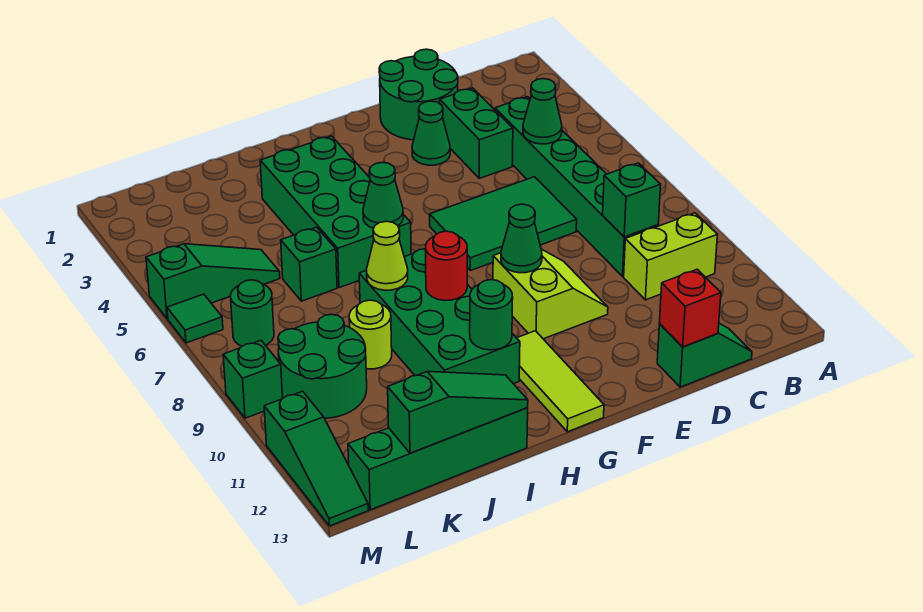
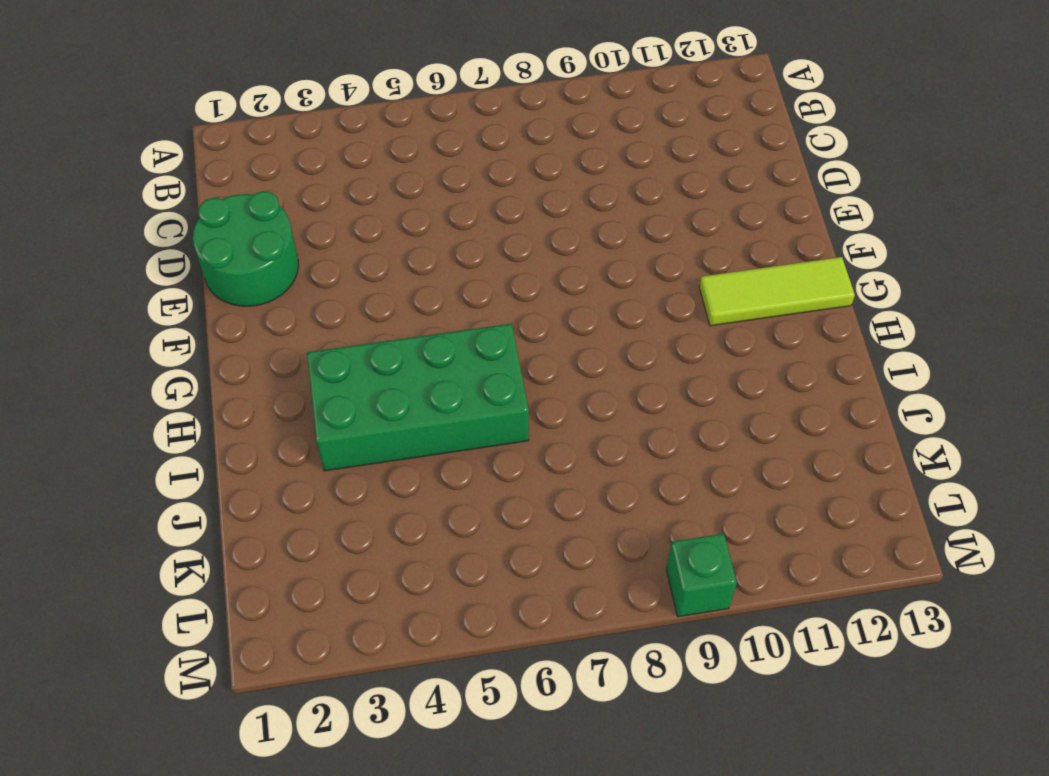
none -> lime brick B10:C10 level 1
none -> green brick C4:C9 level 1
none -> green slope C13:D13 level 1 top D

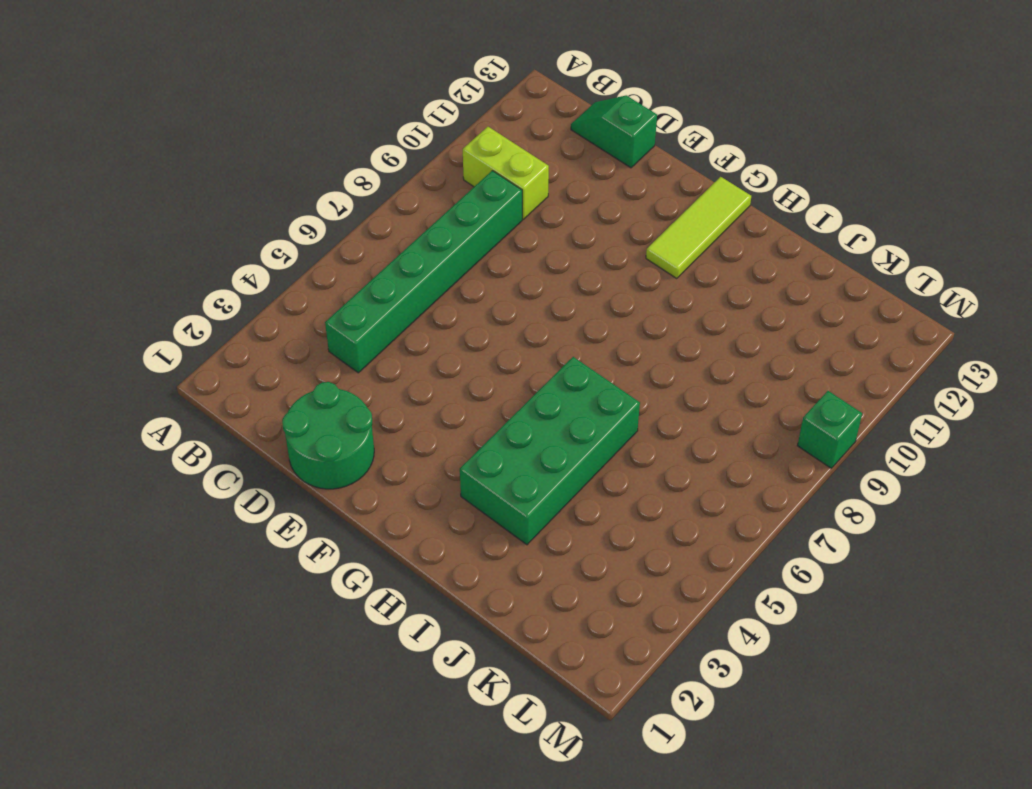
none -> green brick D3:D4 level 1
none -> green tile D6:F7 level 1
none -> green cone E3 level 1

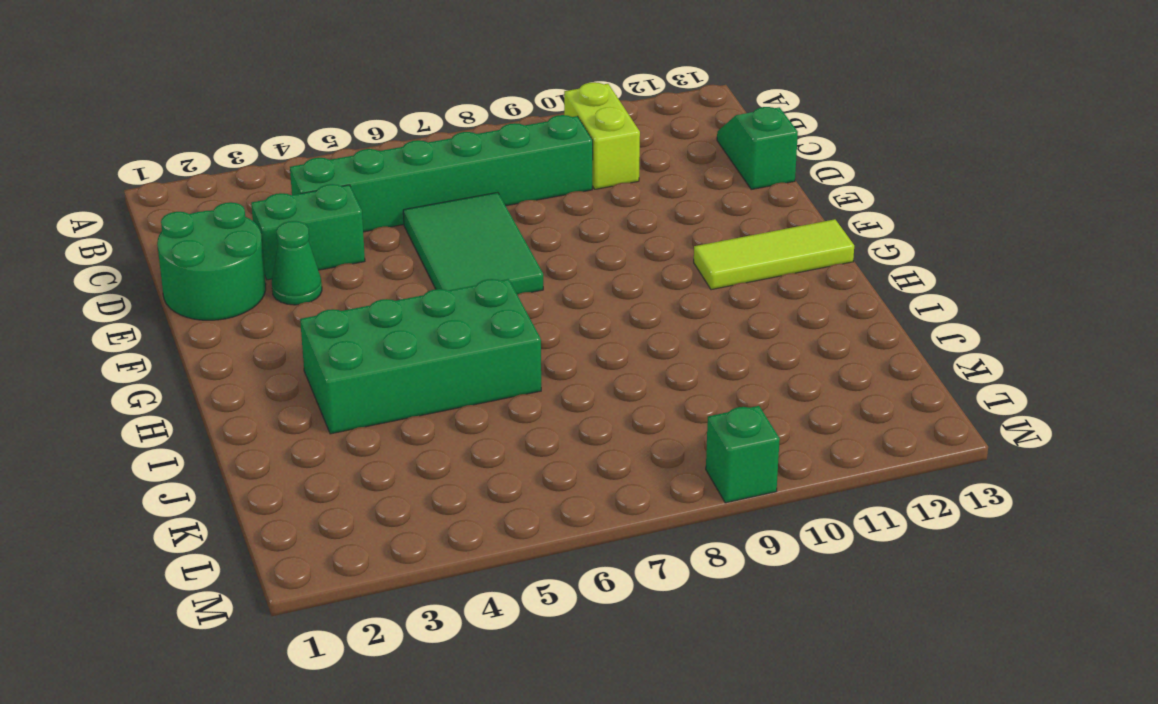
none -> lime slope E9:F10 level 1 top F
none -> green brick H8:I11 level 1
none -> green brick I13:L13 level 1

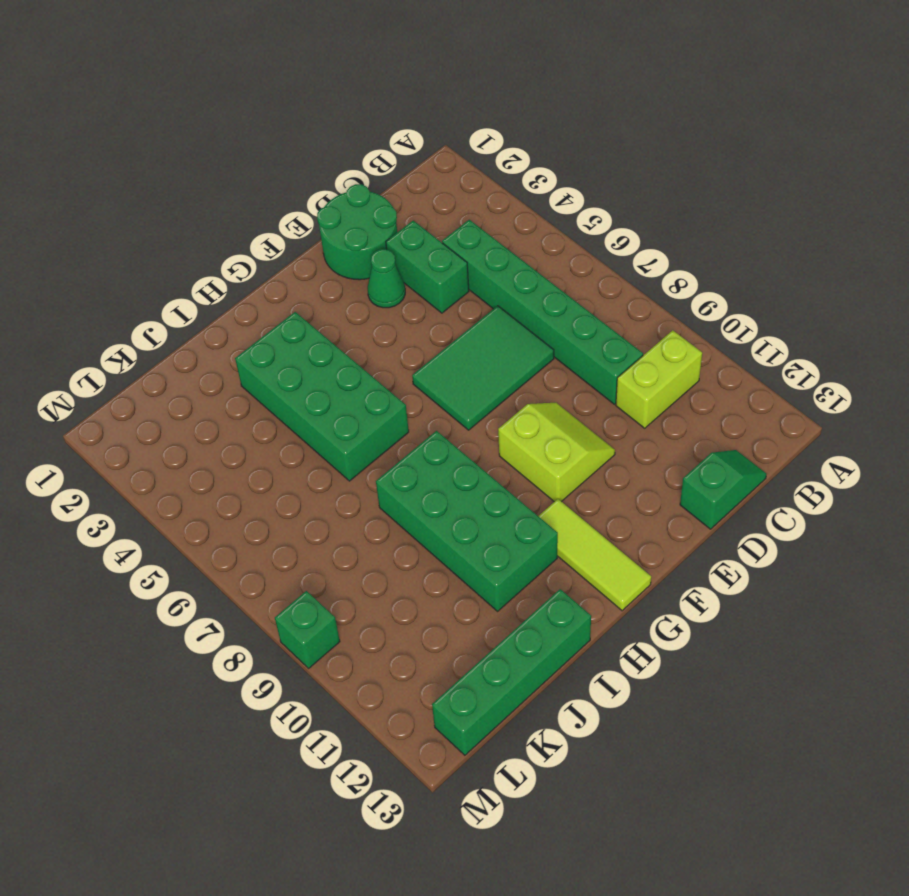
none -> green brick J6 level 1
none -> lime round brick J9 level 1
none -> green slope K5:M5 level 1 top M

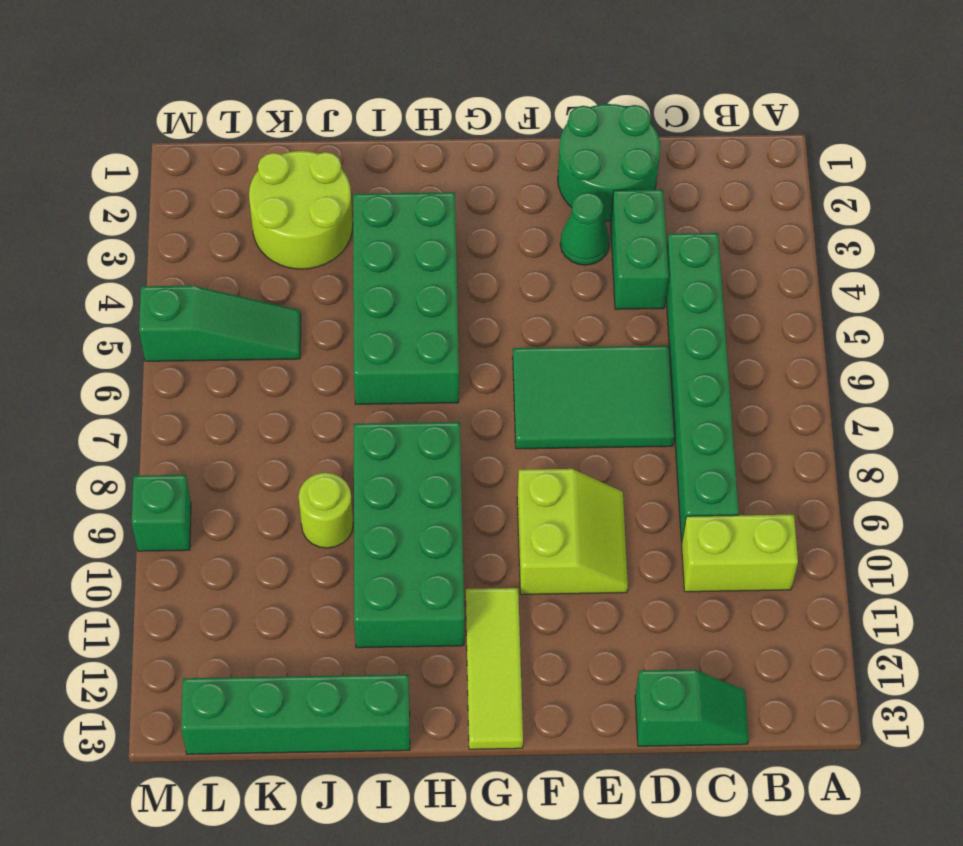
lime round brick J2:K3 level 1 -> none
none -> green brick J6 level 1
none -> green round brick K9:L10 level 1
none -> green round brick L7 level 1

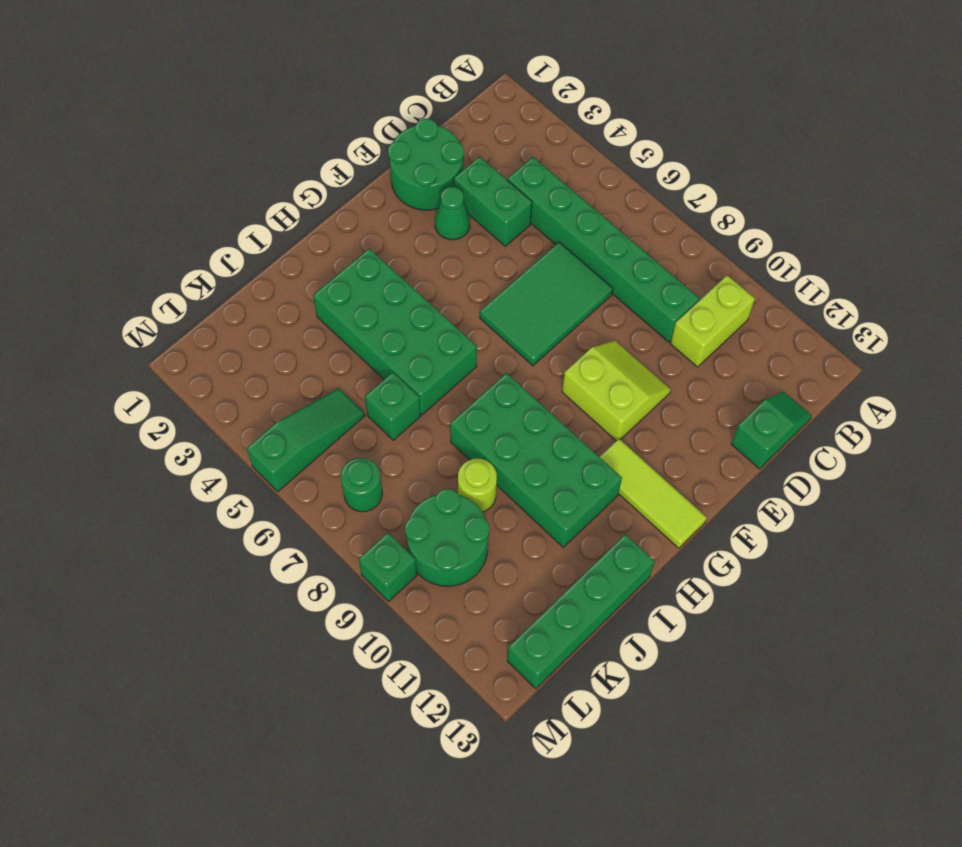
none -> green tile M6 level 1
none -> green slope M11:M13 level 1 top 11
none -> green cone C5 level 2

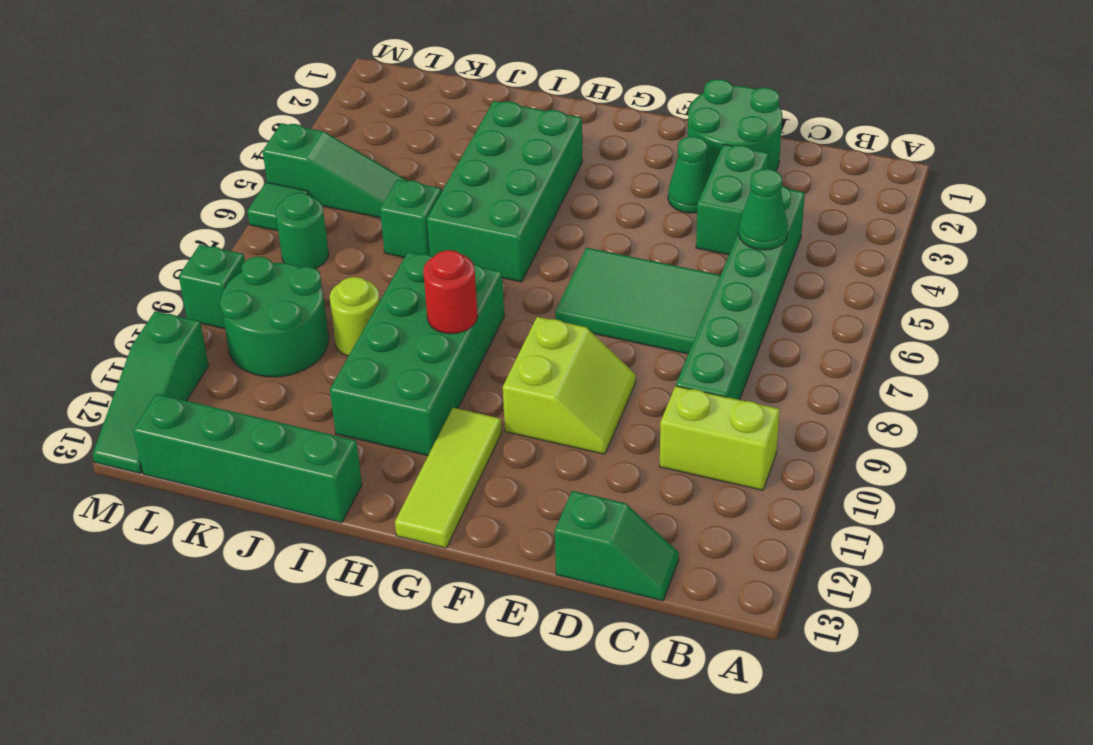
none -> green brick C9 level 2
none -> red brick D13 level 2
none -> green cone F9 level 2

